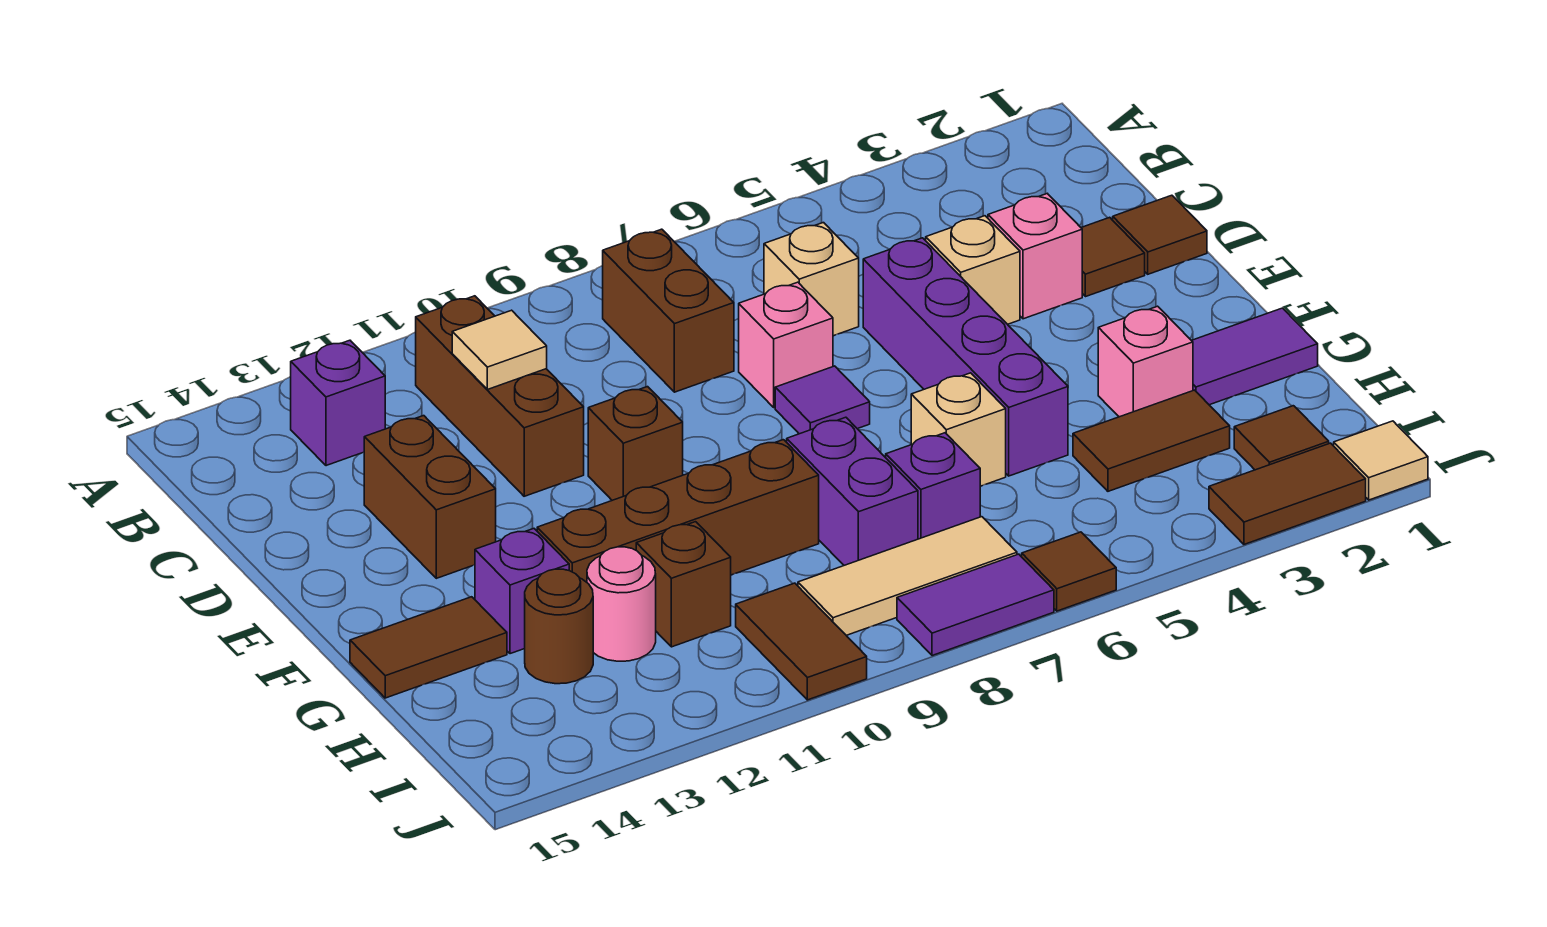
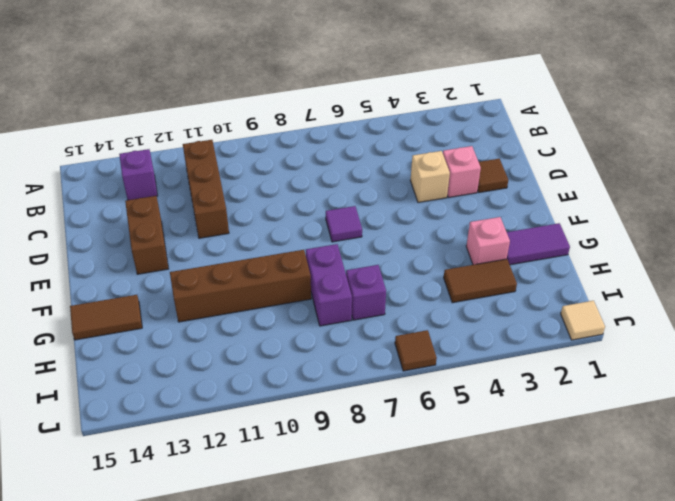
none -> brown brick B8:C8 level 1
none -> tan brick C6 level 1
none -> brown tile D1 level 1
none -> purple brick D5:G5 level 1

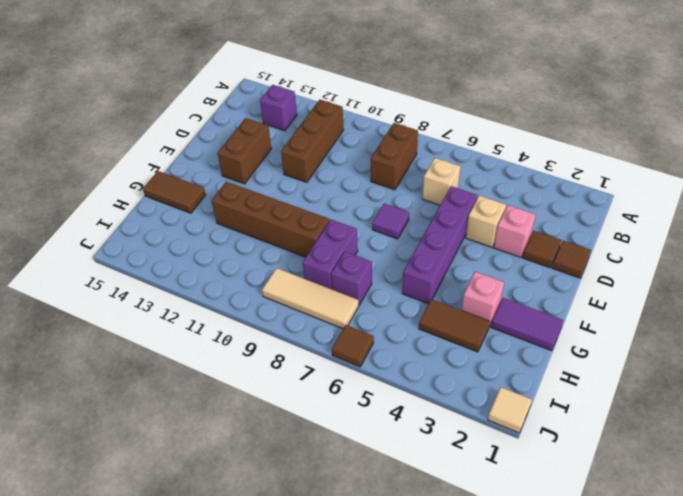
none -> pink brick D7 level 1
none -> brown brick E10 level 1
none -> tan brick G6 level 1
none -> purple brick G13 level 1

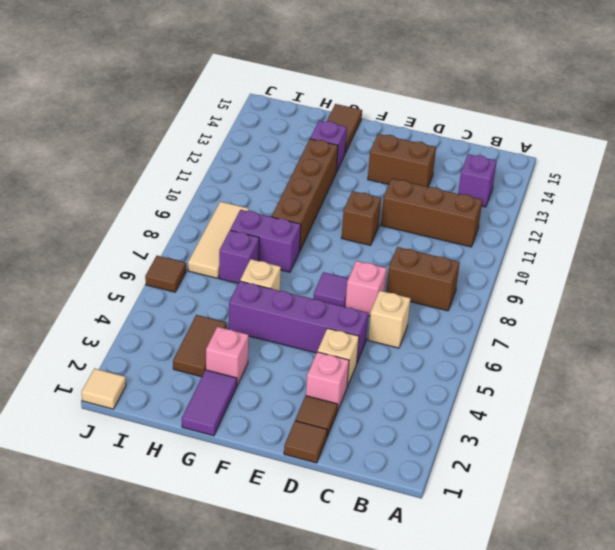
none -> brown brick H11 level 1
none -> pink round brick H12 level 1
none -> brown round brick H13 level 1
none -> brown tile I2 level 1

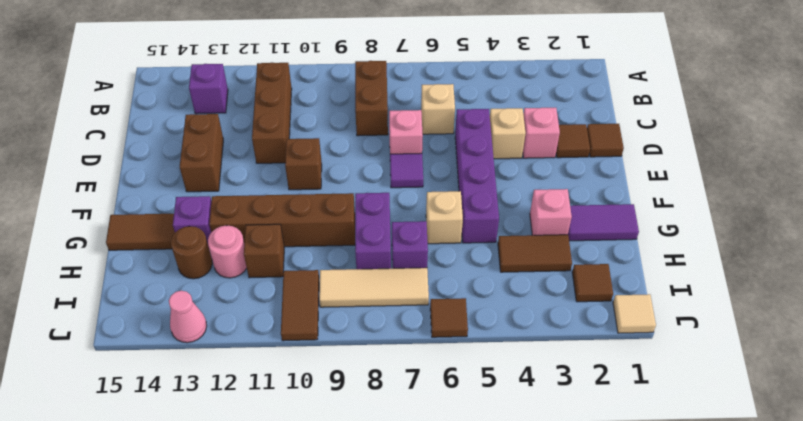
pink cone J13 level 1 -> none
none -> brown tile J2:J3 level 1
none -> purple tile J7:J8 level 1
none -> tan tile C11 level 2

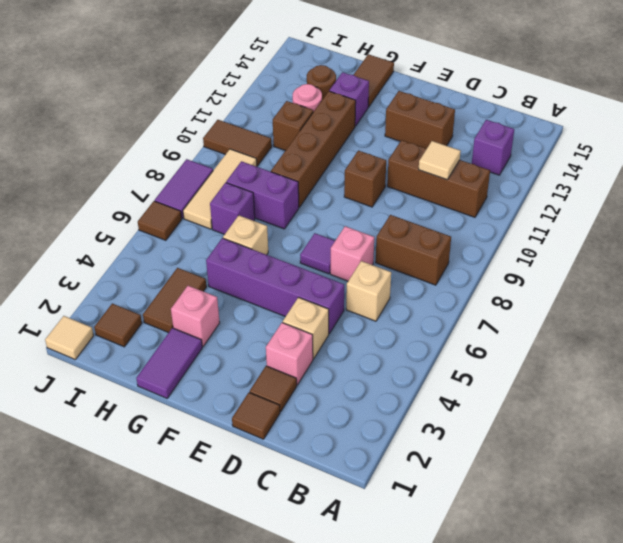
none -> brown tile J2:J3 level 1

